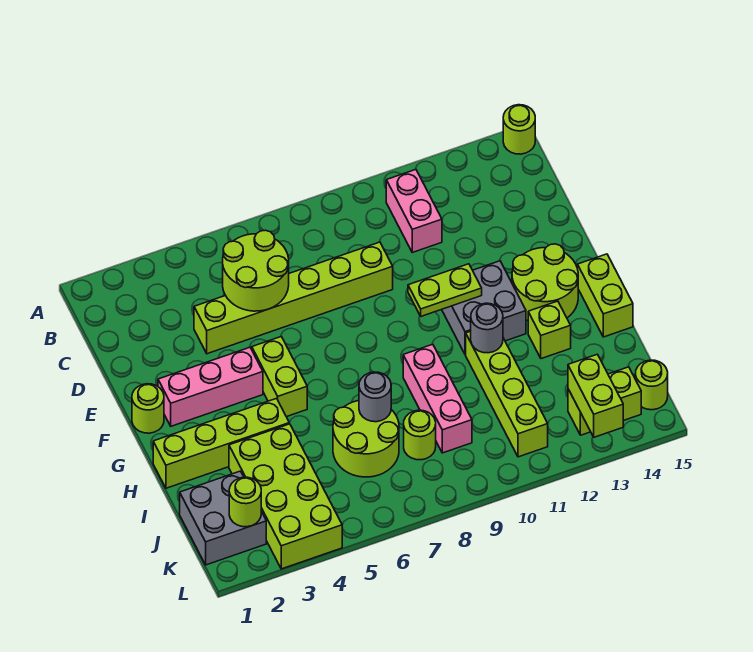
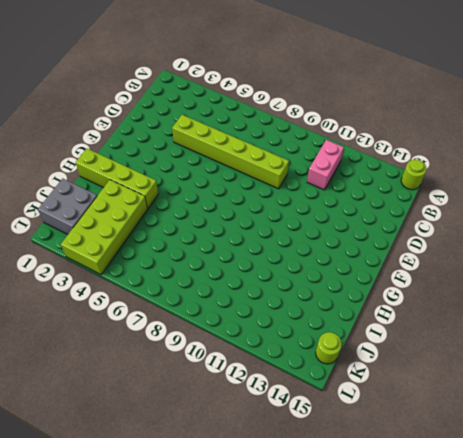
none -> lime round brick F1 level 1
none -> pink brick F2:F4 level 1
none -> lime brick F5:G5 level 1

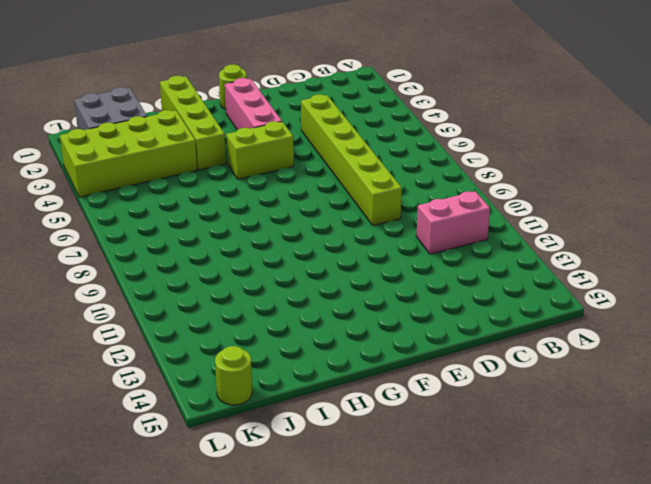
none -> lime round brick A15 level 1
none -> grey brick F11:G12 level 1
none -> lime round brick F13:G14 level 1

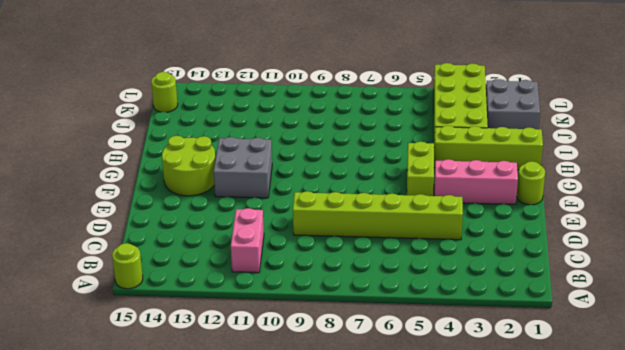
none -> lime brick G15:H15 level 1
none -> pink brick H9:J9 level 1
none -> lime brick H11:K11 level 1

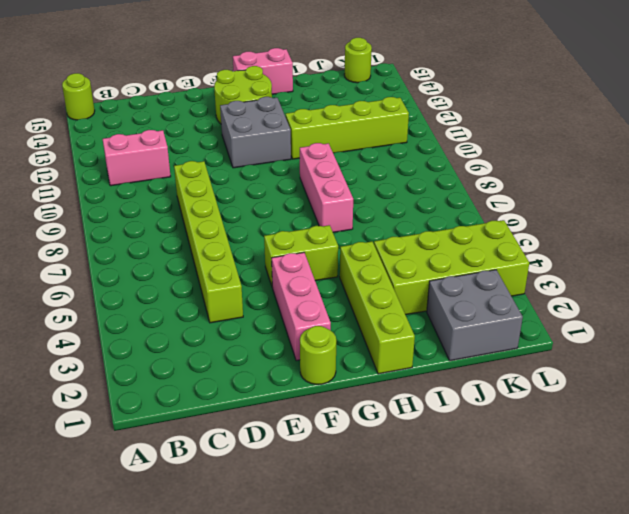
pink brick G15:H15 level 1 -> lime brick G15:H15 level 1
pink brick H7:H9 level 1 -> pink brick H9:J9 level 1
none -> lime brick H13 level 1
none -> lime round brick I6:J7 level 1
none -> lime round brick J8 level 1

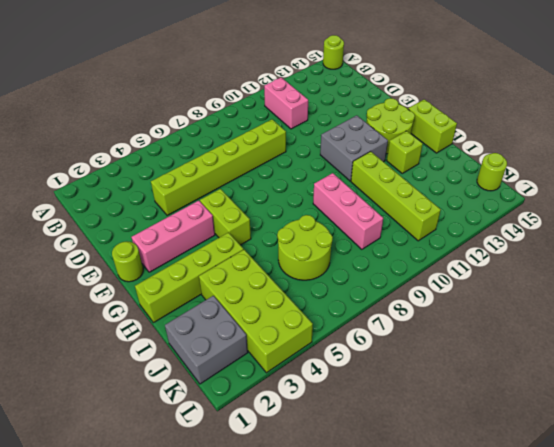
none -> lime round brick J8 level 1
none -> lime brick K13:K14 level 1
none -> lime round brick C5:D6 level 2

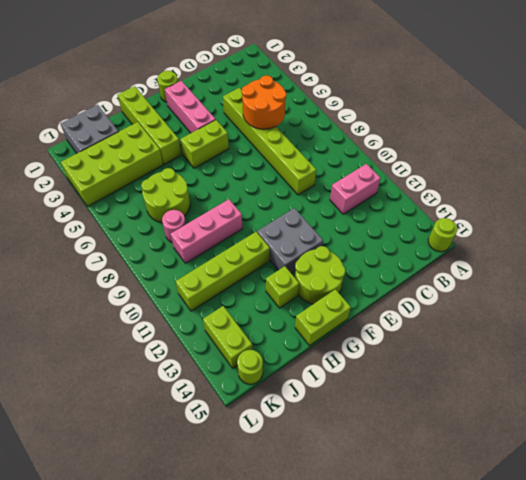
orange round brick C5:D6 level 2 -> lime round brick C5:D6 level 2
pink round brick J8 level 1 -> lime round brick J8 level 1
none -> lime plate F10:F11 level 2
none -> grey round brick H11 level 2
none -> grey round brick I7 level 2

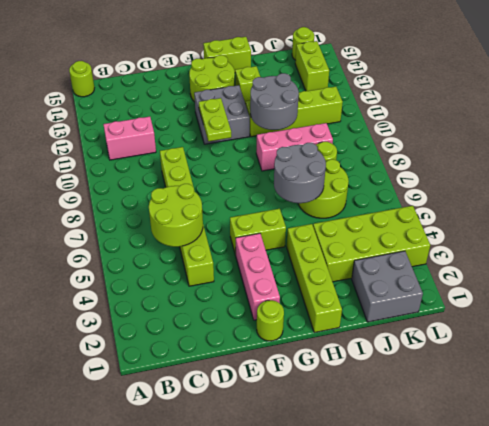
grey round brick H6:I7 level 2 -> grey round brick I7 level 2
grey round brick H10:I11 level 2 -> grey round brick H11 level 2
none -> lime round brick K2 level 2
none -> lime brick K13:L13 level 2

